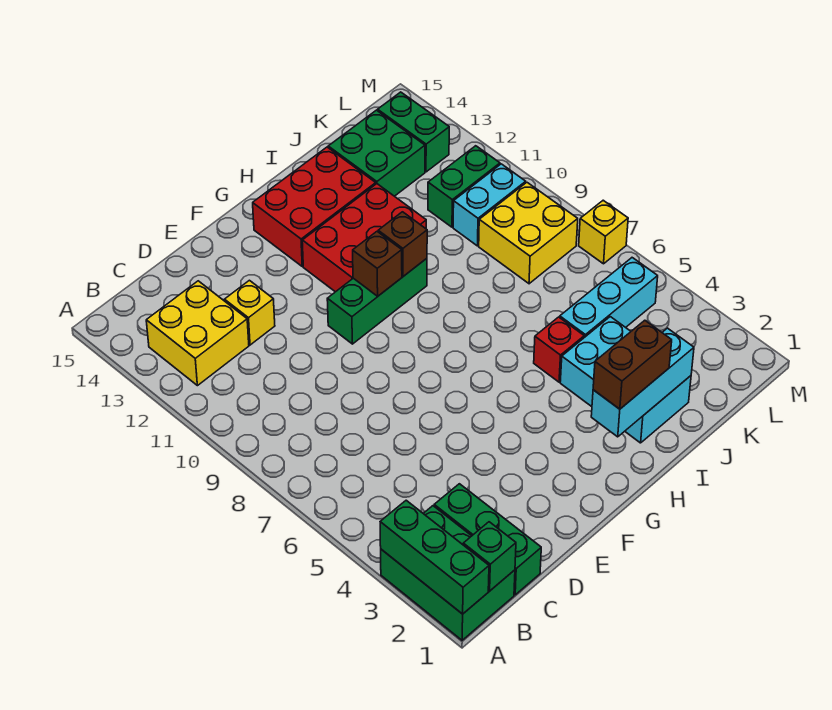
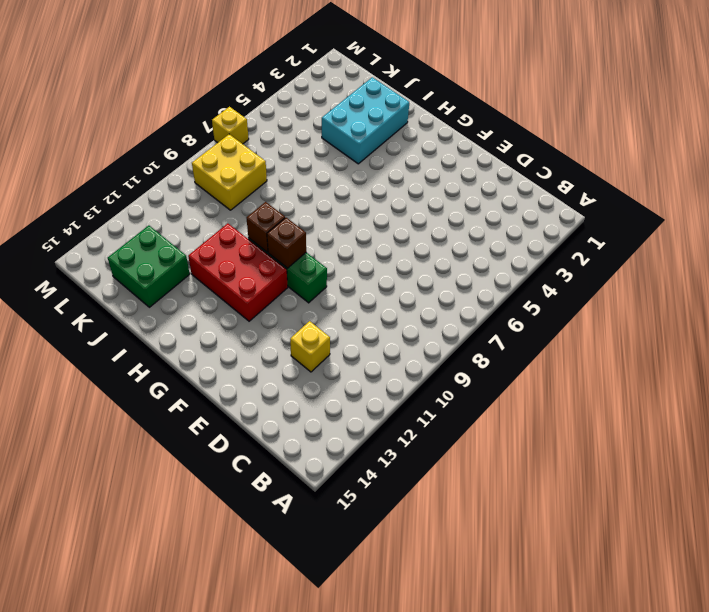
none -> green brick A1:B3 level 1
none -> yellow brick B12:C13 level 1
none -> green brick C1:C3 level 1

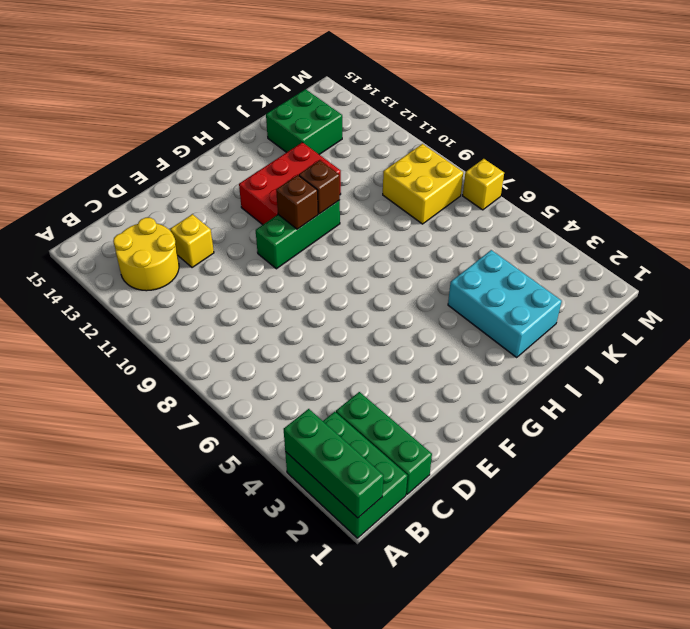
yellow round brick B12:C13 level 1 -> yellow brick B12:C13 level 1
none -> red brick G13:I14 level 1
none -> red brick I5 level 1
none -> cyan brick J5:L5 level 1

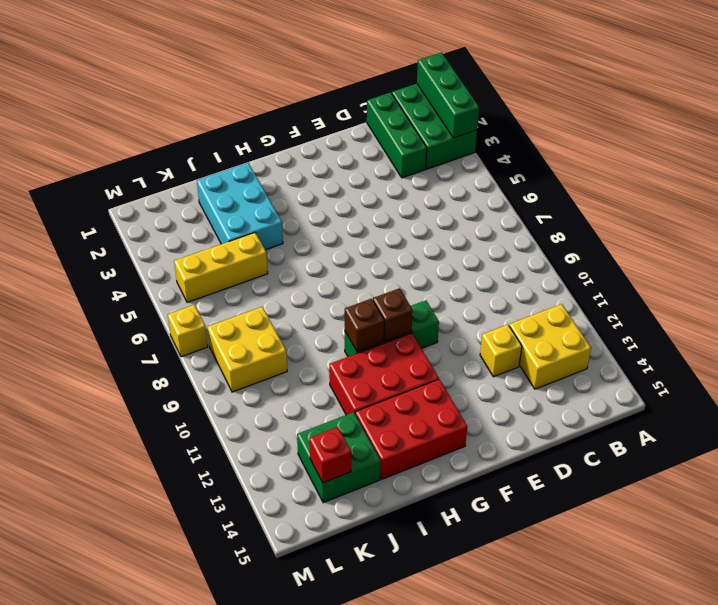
yellow brick J5:L5 level 1 -> cyan brick J5:L5 level 1
red brick K14 level 2 -> red brick I5 level 1
none -> cyan brick K10:L10 level 1
none -> green brick K11:L11 level 1
none -> green brick L13:L14 level 1

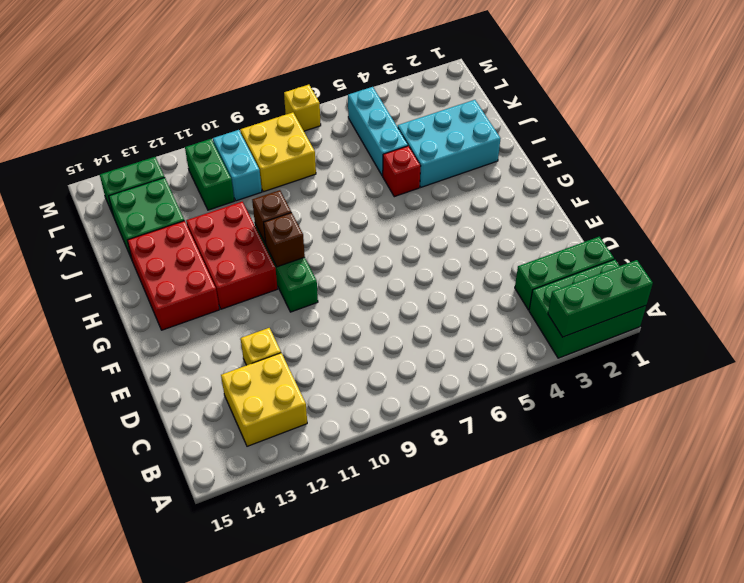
none -> green brick B1 level 2
none -> cyan brick H2:J2 level 2
none -> brown brick H2:I2 level 3

